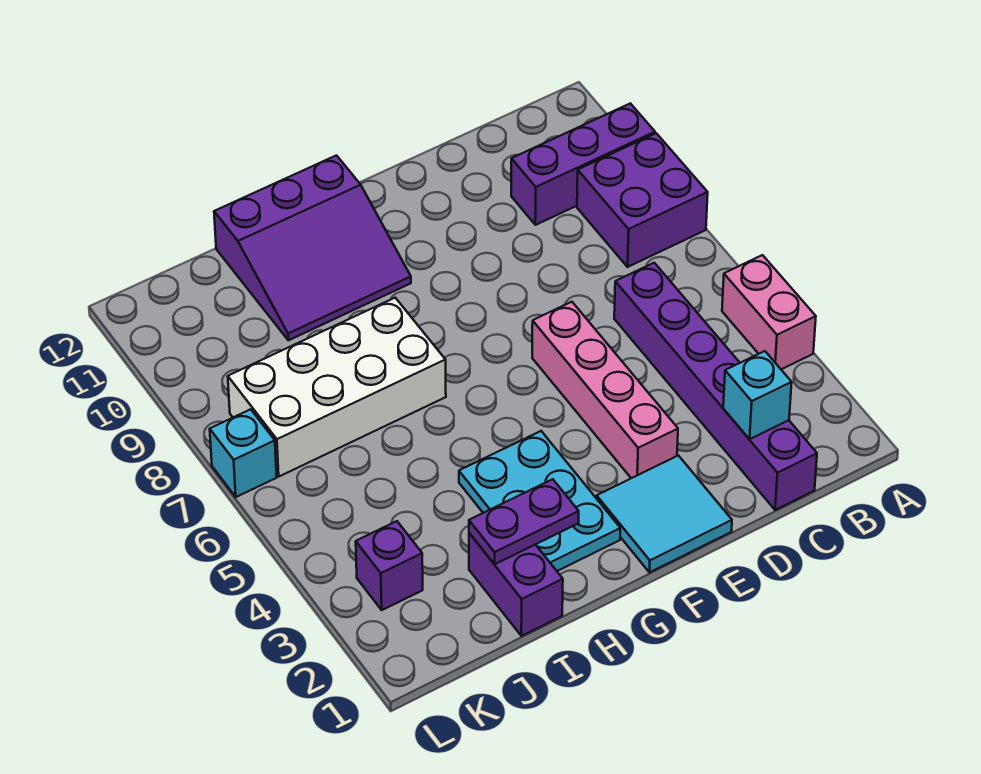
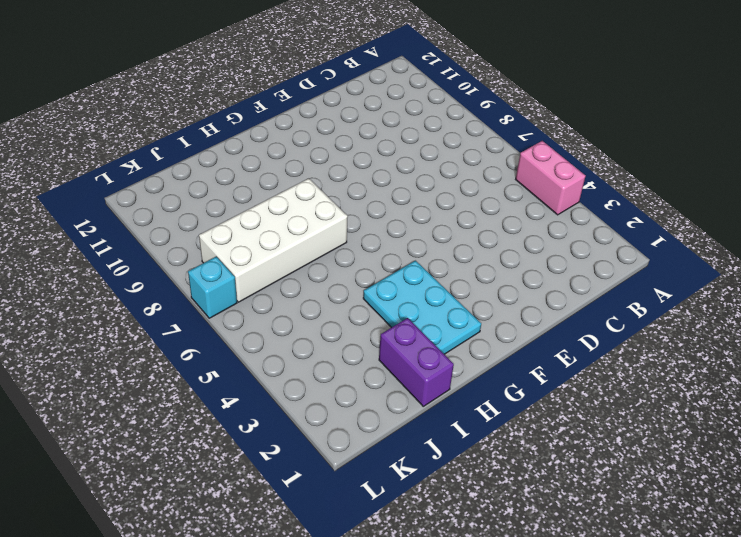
none -> purple brick A8:B9 level 1
none -> purple brick A10:C10 level 1
none -> purple brick C1:C6 level 1

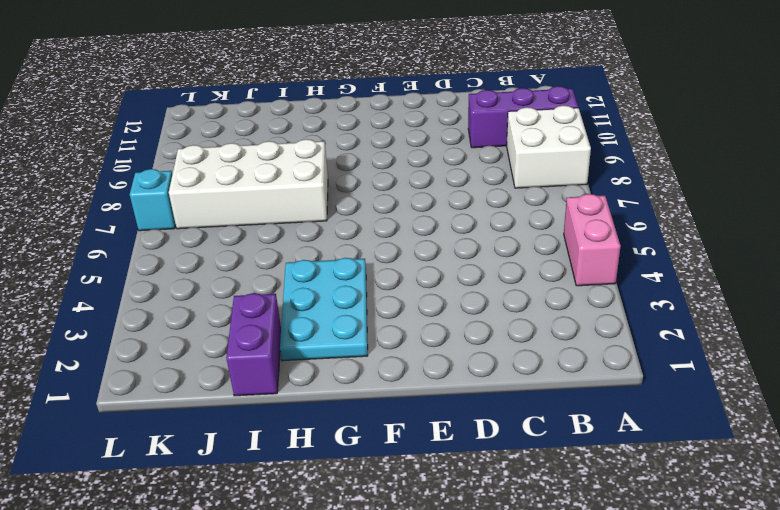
white brick A8:B9 level 1 -> purple brick A8:B9 level 1
none -> purple brick C1:C6 level 1
none -> cyan tile E1:F2 level 1
none -> pink brick E3:E6 level 1

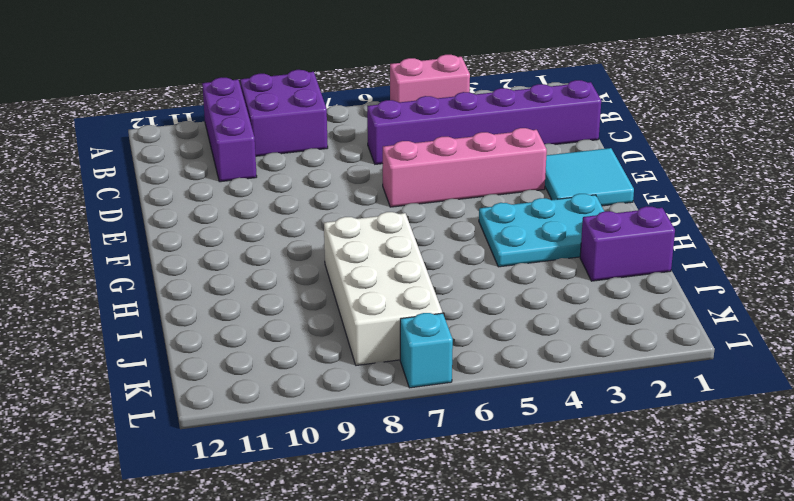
none -> purple slope G10:I12 level 1 top 12
none -> purple brick K3 level 1
none -> cyan brick C2 level 2

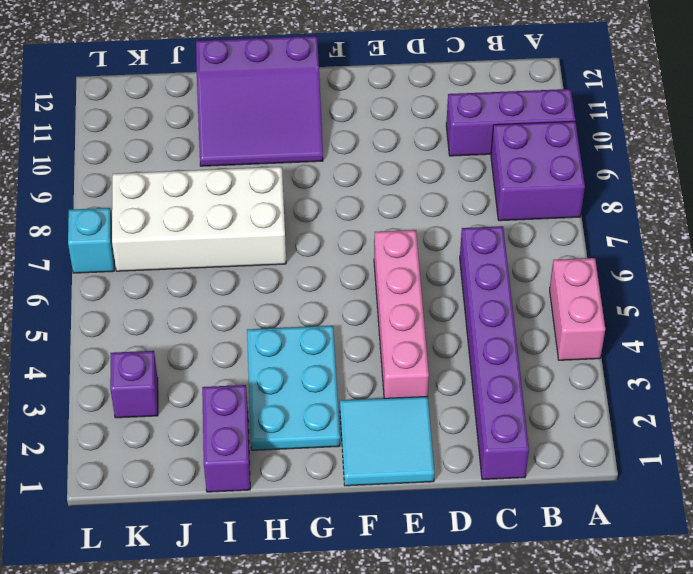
none -> cyan brick C2 level 2
none -> purple plate H2:I2 level 2

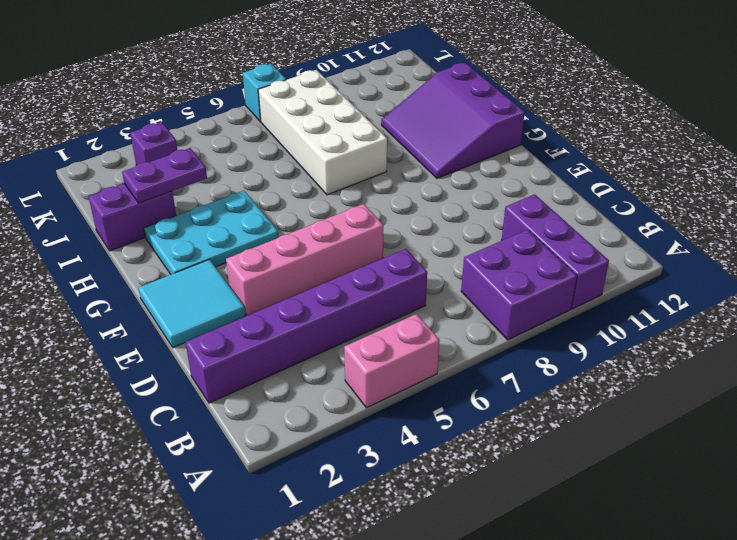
purple plate I2:I3 level 2 -> purple plate H2:I2 level 2
none -> cyan brick C2 level 2

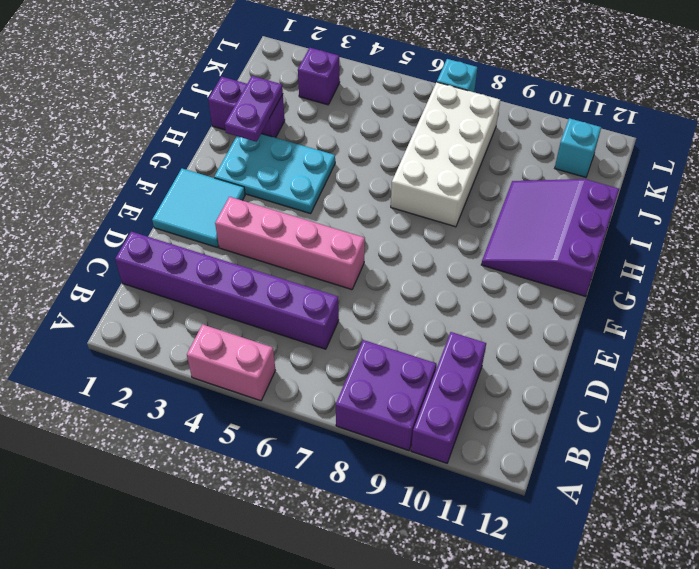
cyan brick K11 level 1 -> cyan brick C2 level 2

